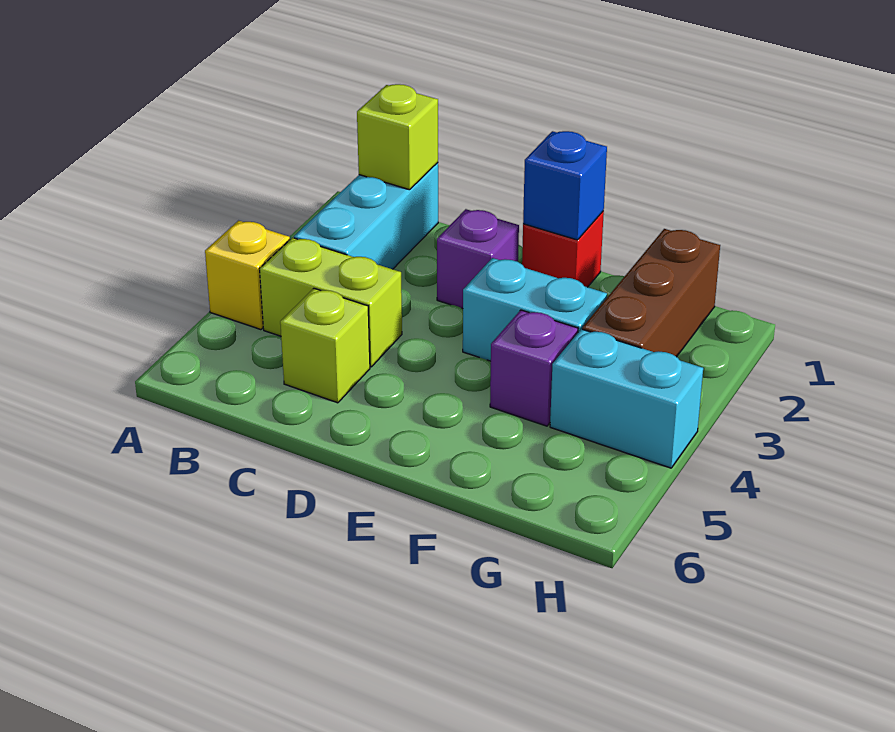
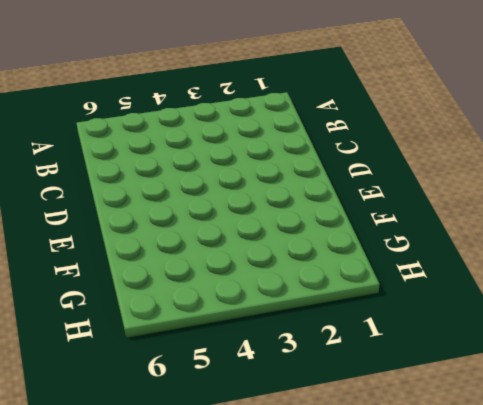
none -> yellow brick A4 level 1
none -> cyan brick B1:B3 level 1
none -> lime brick B4:C4 level 1

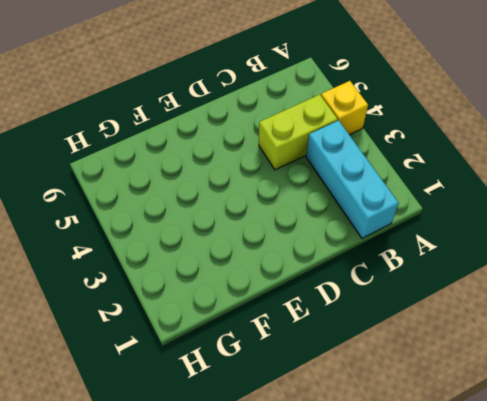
none -> lime brick C5 level 1
none -> purple brick D2 level 1
none -> red brick E1 level 1

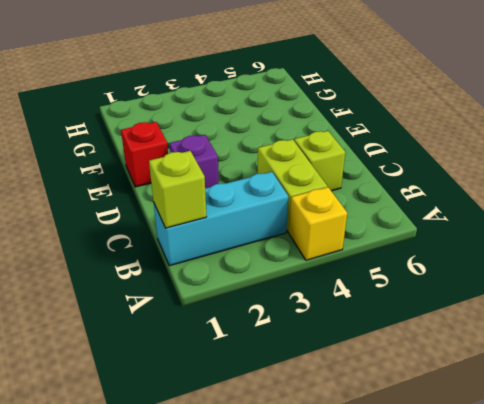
none -> cyan brick E3:F3 level 1
none -> purple brick F4 level 1
none -> brown brick G1:G3 level 1

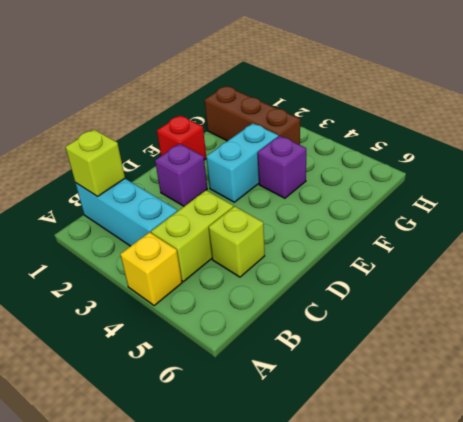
none -> cyan brick G4:H4 level 1
none -> blue brick E1 level 2

